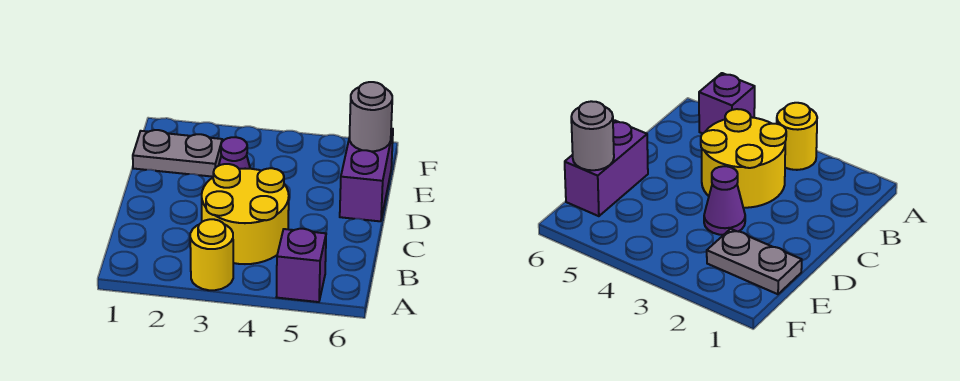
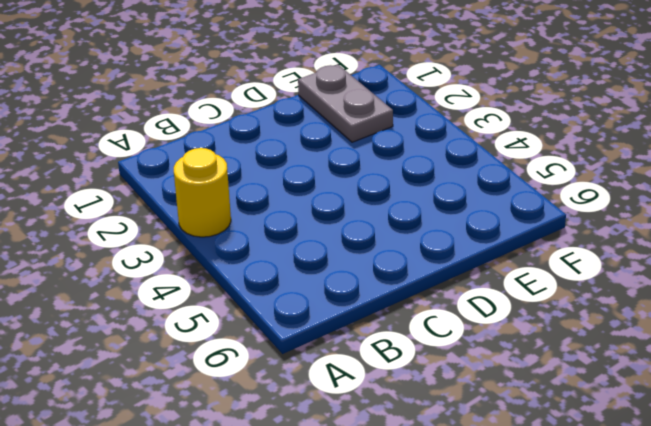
none -> purple brick A5 level 1
none -> yellow round brick B3:C4 level 1

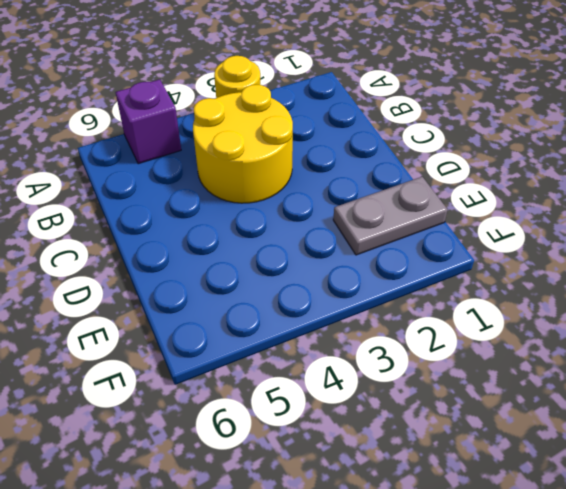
none -> purple cone D3 level 1
none -> purple brick D6:E6 level 1

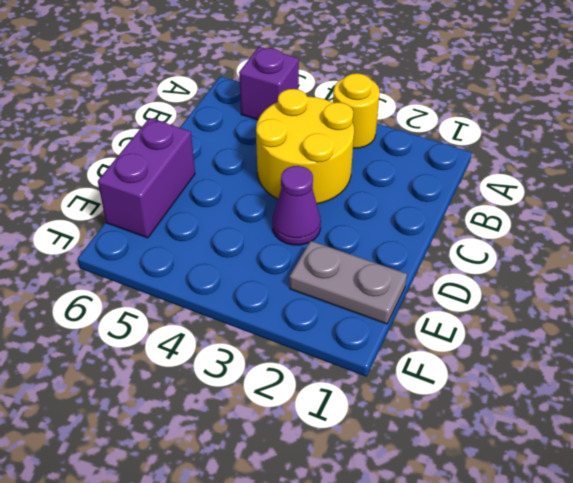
none -> grey round brick E6 level 2

